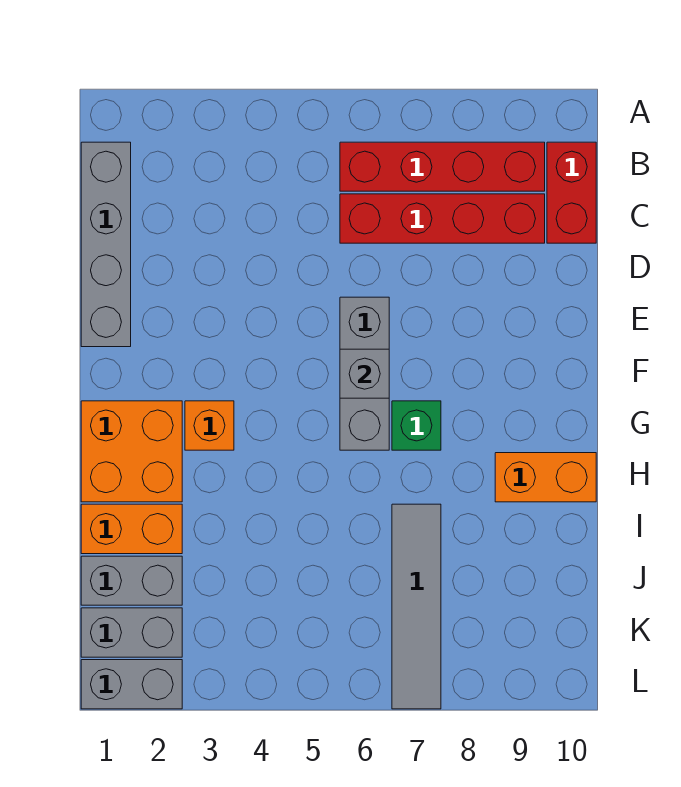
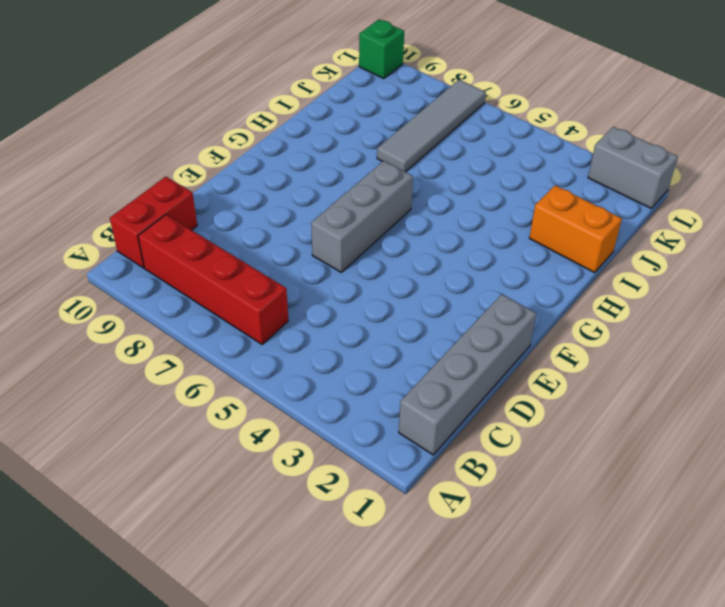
green brick L10 level 1 -> green brick G7 level 1
none -> red brick C6:C9 level 1
none -> orange brick G1:H2 level 1
none -> orange brick G3 level 1

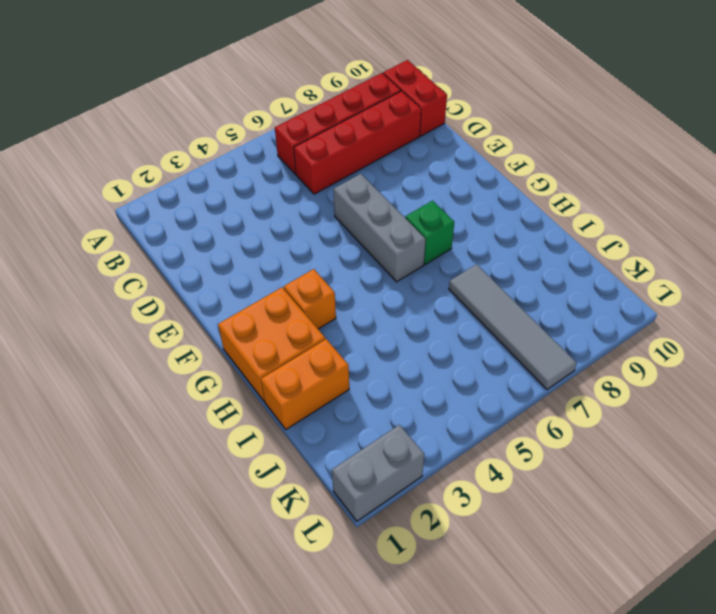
none -> grey brick B1:E1 level 1
none -> orange brick H9:H10 level 1
none -> grey brick J1:J2 level 1

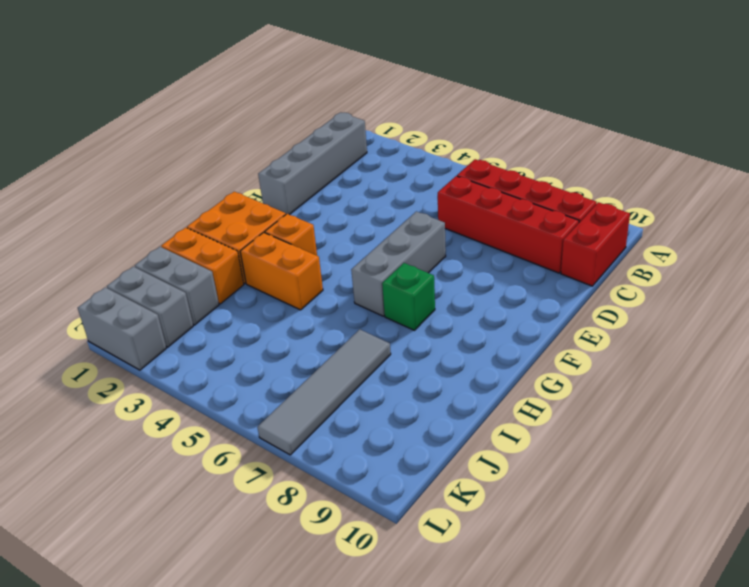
orange brick H3:H4 level 1 -> orange brick H9:H10 level 1
none -> grey brick F6 level 2

